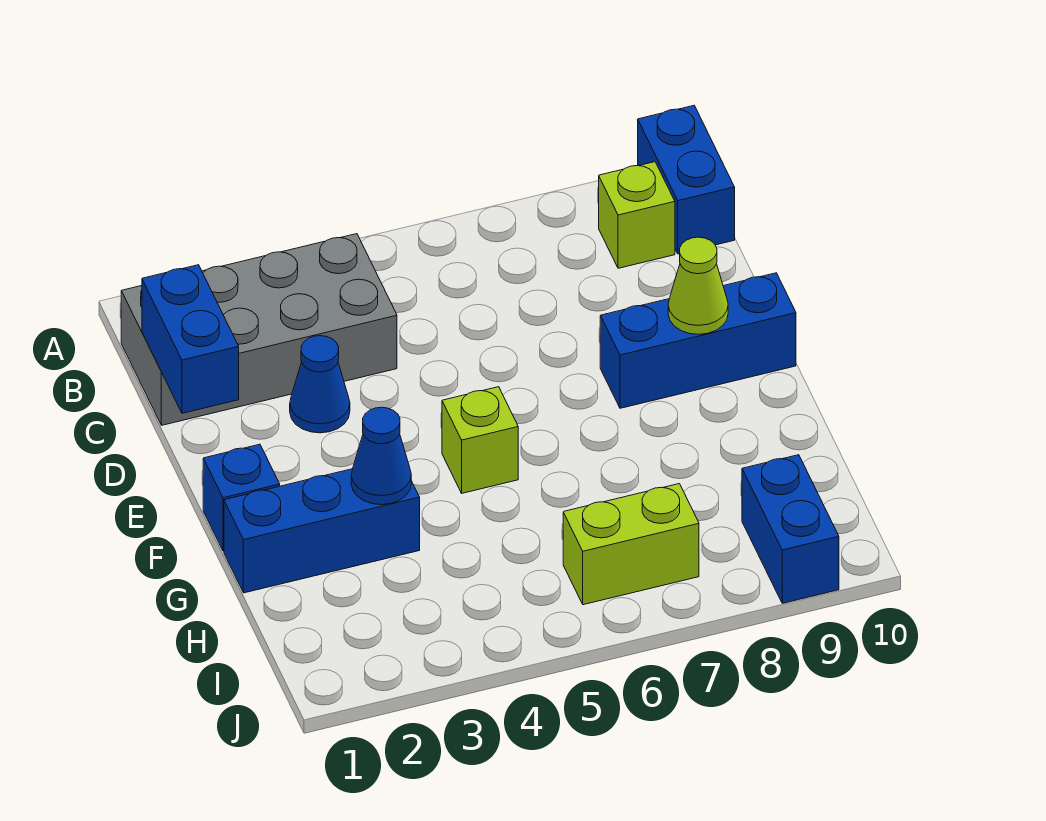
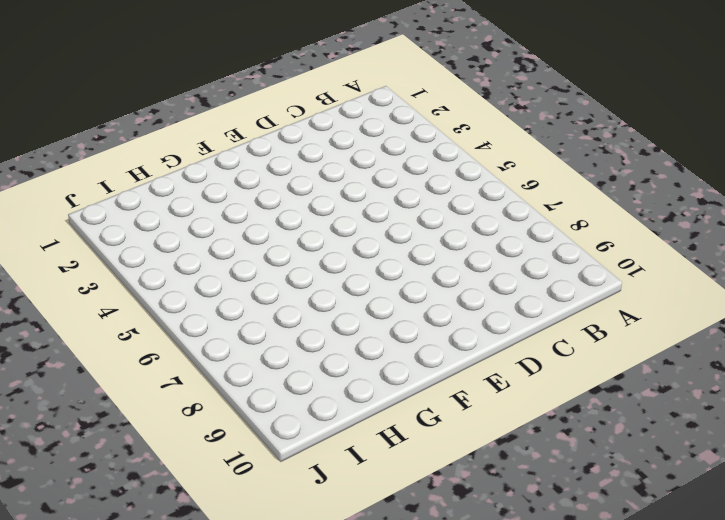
none -> blue brick A10:B10 level 1
none -> grey brick B1:C4 level 1
none -> lime brick B9 level 1

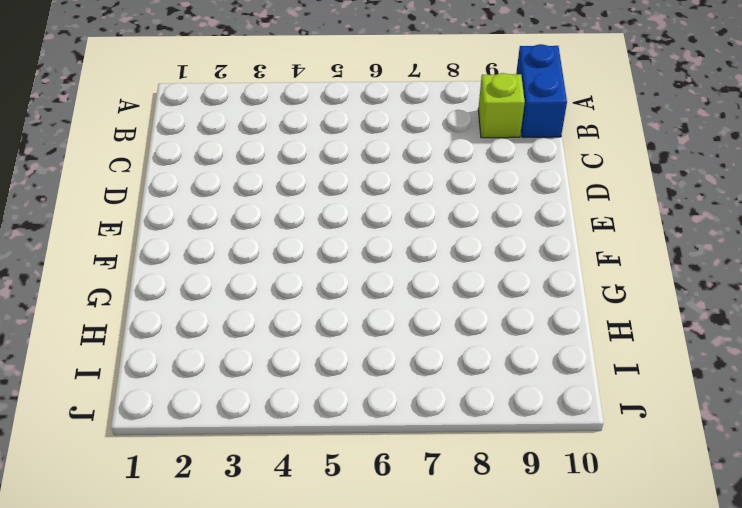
none -> grey brick B1:C4 level 1
none -> blue cone D3 level 1
none -> blue brick E8:E10 level 1

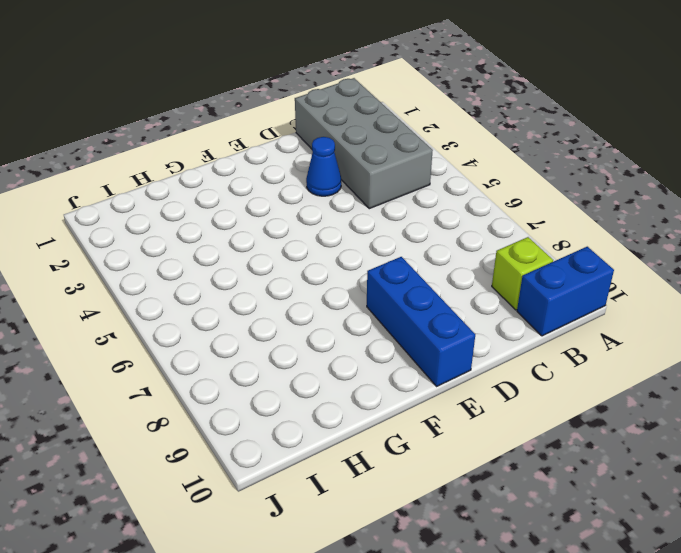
none -> blue brick F1 level 1
none -> lime brick F5 level 1
none -> blue brick G1:G3 level 1

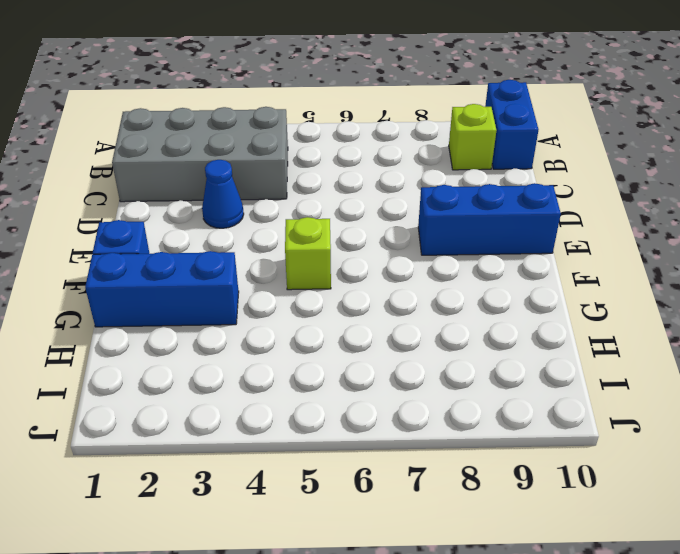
none -> lime brick I6:I7 level 1
none -> blue brick I9:J9 level 1
none -> blue brick C1:D1 level 2

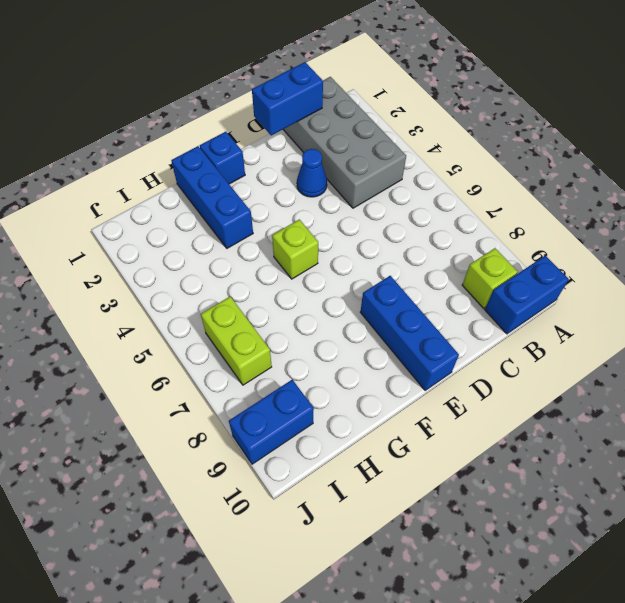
none -> lime cone E9 level 2
none -> blue cone G3 level 2

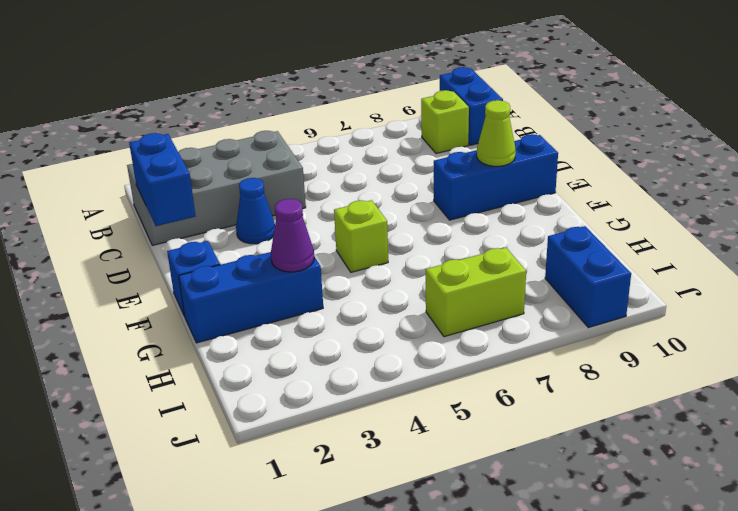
purple cone G3 level 2 -> blue cone G3 level 2

